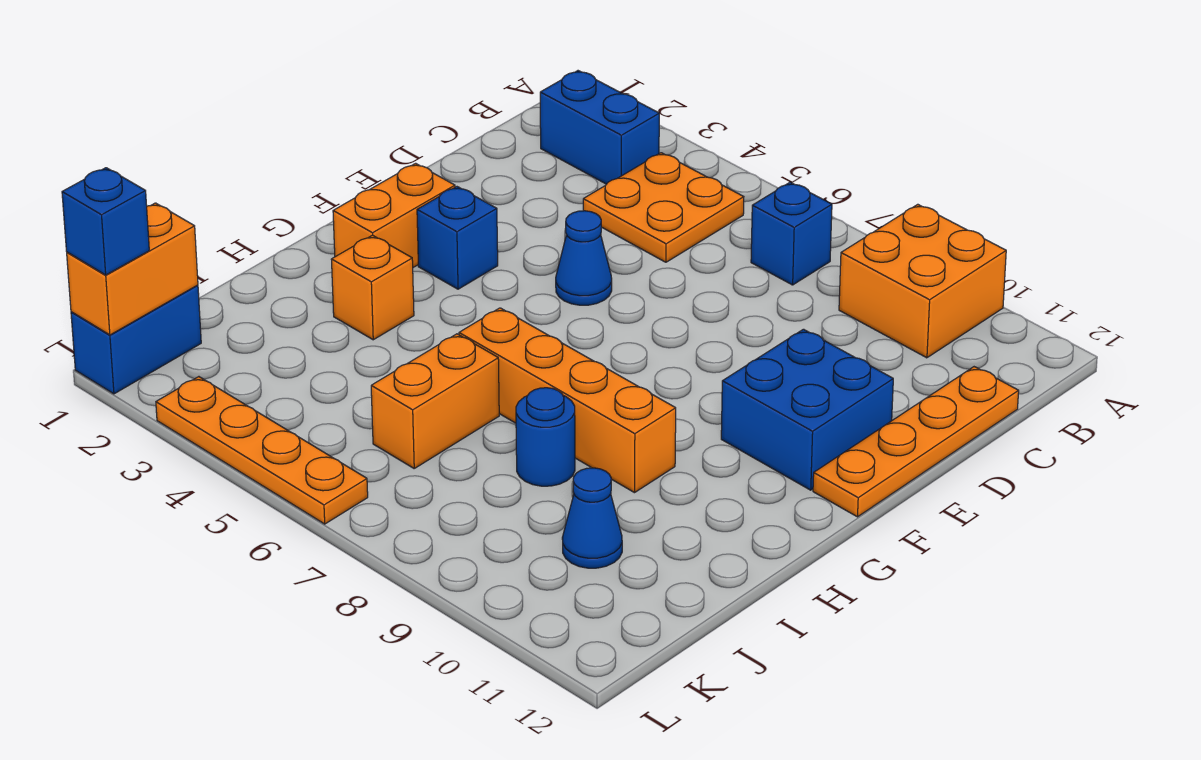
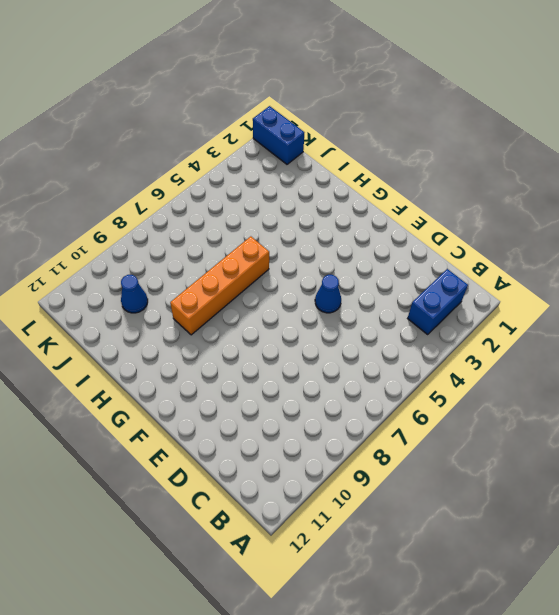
none -> orange brick A9:B10 level 1
none -> orange plate B4:C5 level 1
none -> blue brick B7 level 1

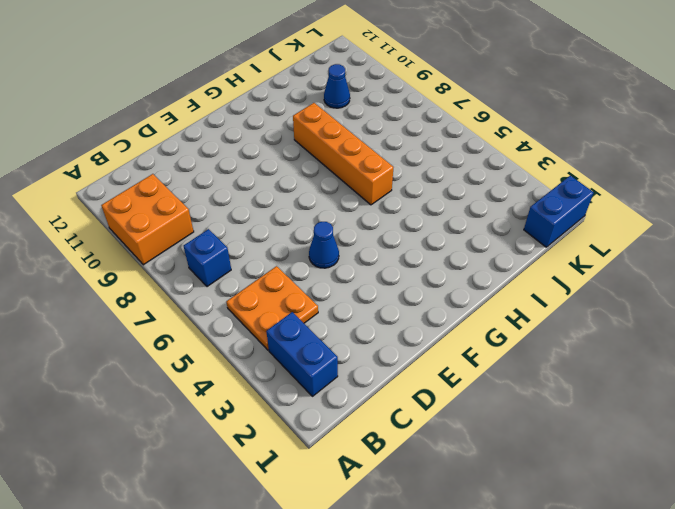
none -> orange plate C12:F12 level 1
none -> blue brick E10:F11 level 1
none -> orange brick F2:G2 level 1

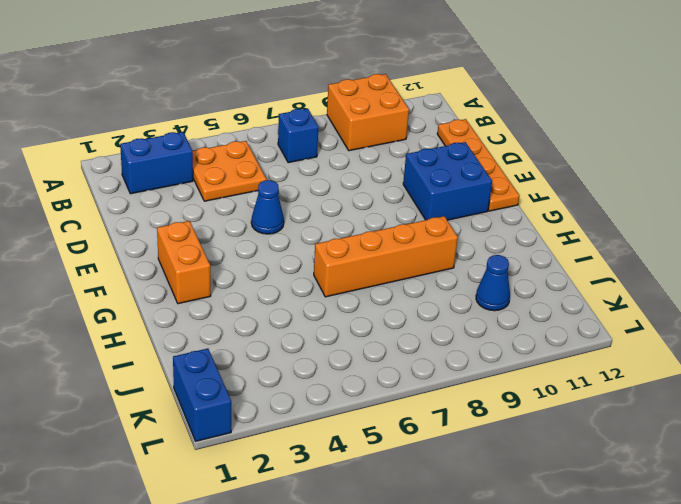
none -> blue brick F3 level 1
none -> orange brick H3 level 1
none -> orange brick I6:J6 level 1

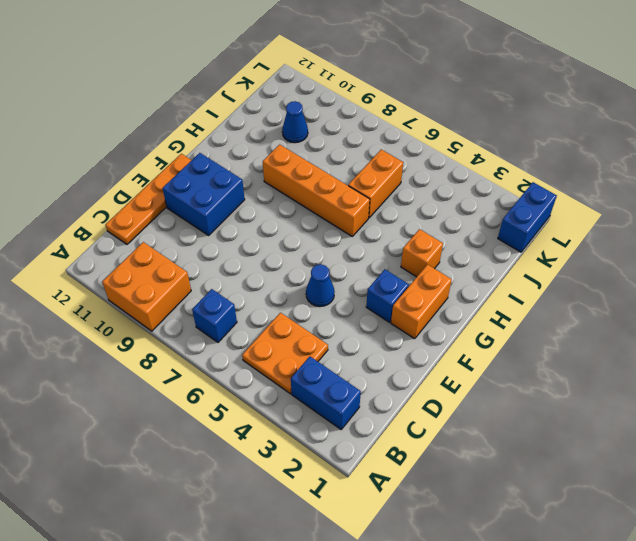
none -> blue round brick I8 level 1
none -> orange plate L3:L6 level 1
none -> orange brick K1:L1 level 2

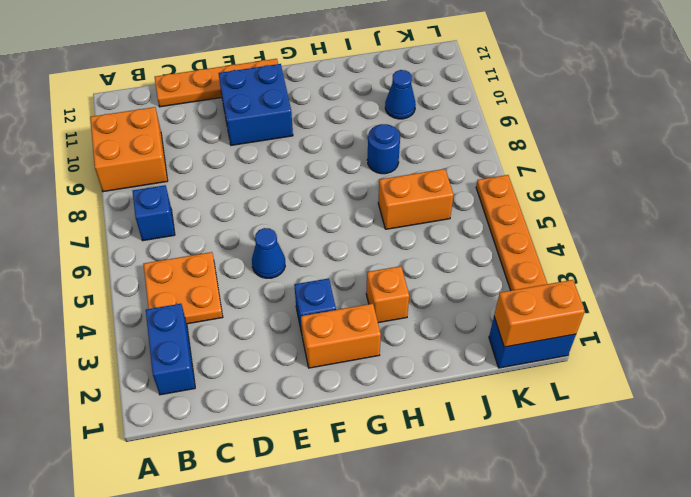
none -> orange brick H6:H9 level 1
none -> blue brick L1 level 3

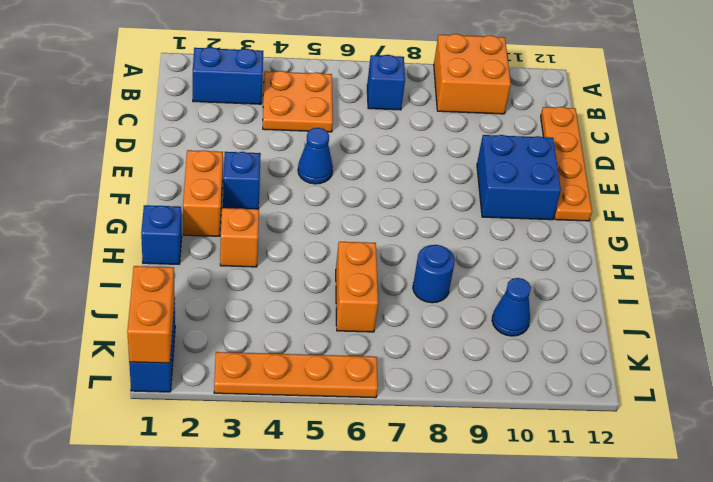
blue brick H1 level 1 -> blue brick L1 level 3
none -> orange brick H6:H9 level 1

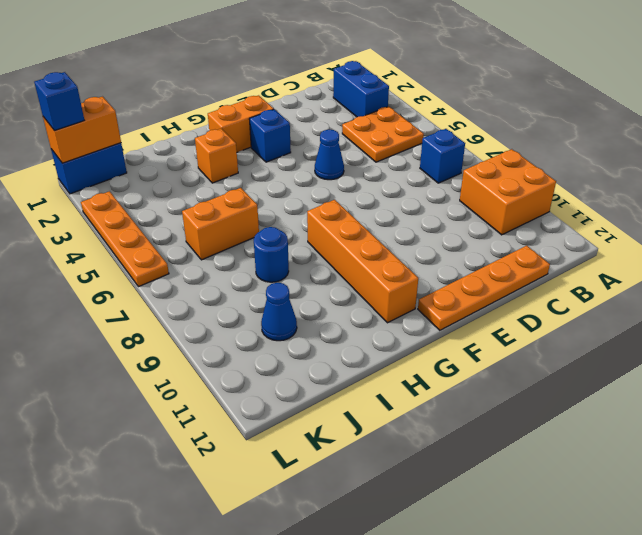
orange brick G8:G11 level 1 -> orange brick H6:H9 level 1
none -> blue brick E10:F11 level 1

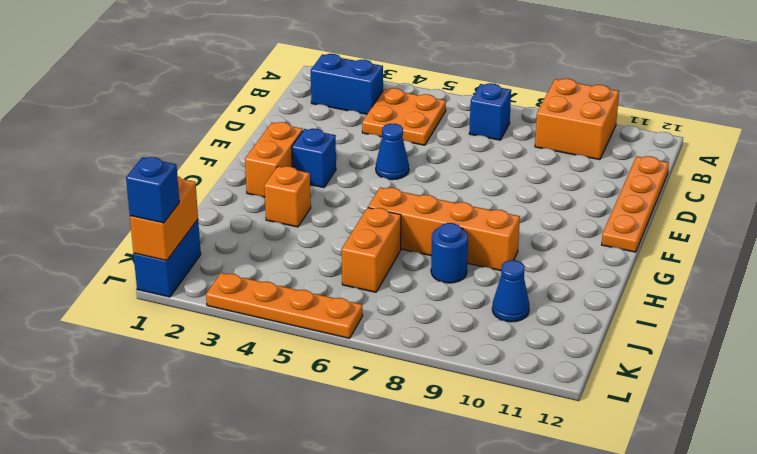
none -> blue brick E10:F11 level 1

